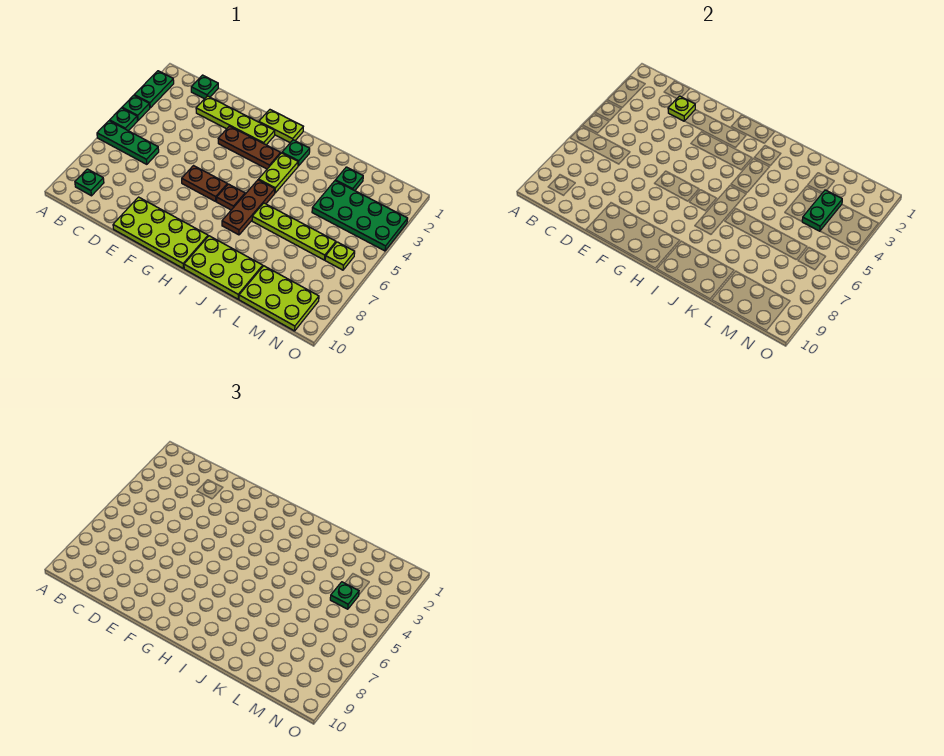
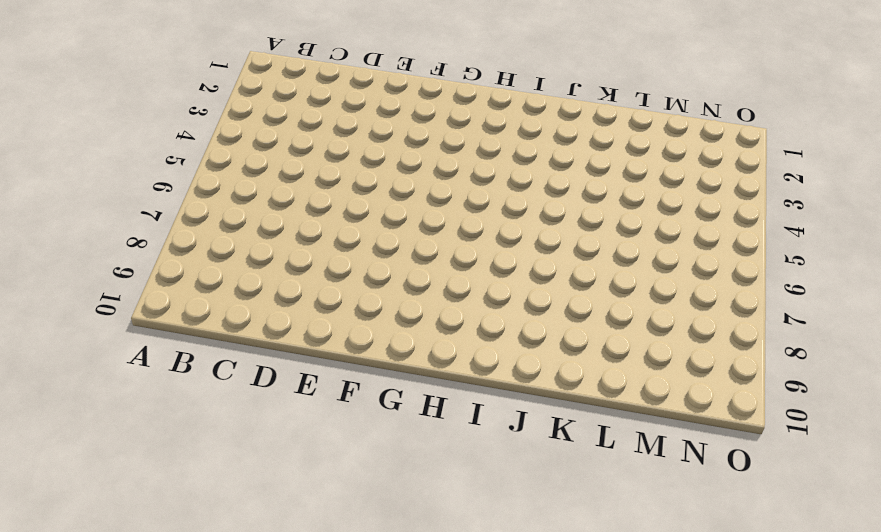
none -> green plate A2:A3 level 1
none -> green plate A4 level 1
none -> green plate A5 level 1

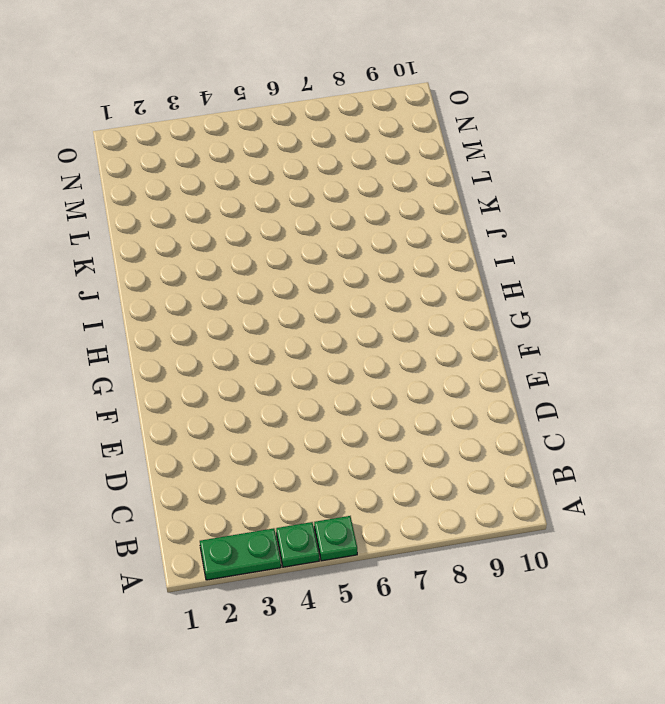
none -> green plate A6:C6 level 1
none -> green plate B9 level 1
none -> green plate C1 level 1

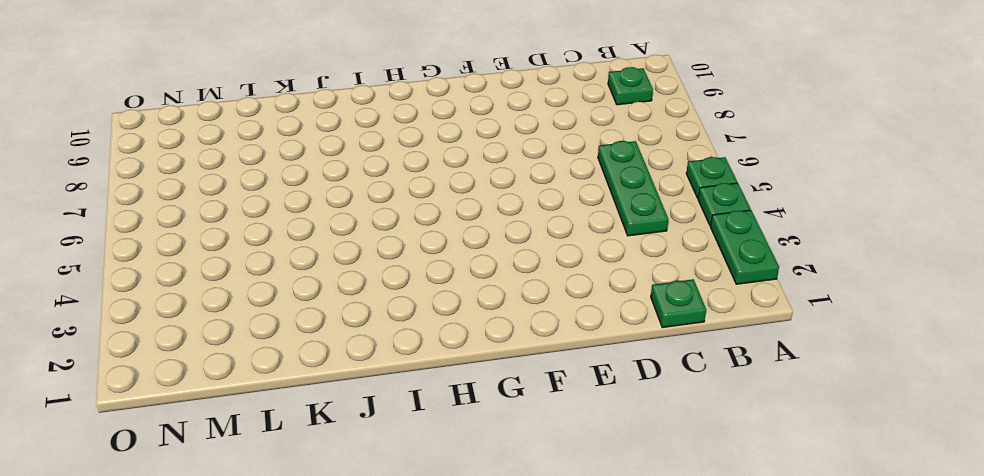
green plate C4:C6 level 1 -> green plate A6:C6 level 1
none -> lime plate D2:G2 level 1
none -> lime plate E9:H10 level 1
none -> brown plate F3:H3 level 1

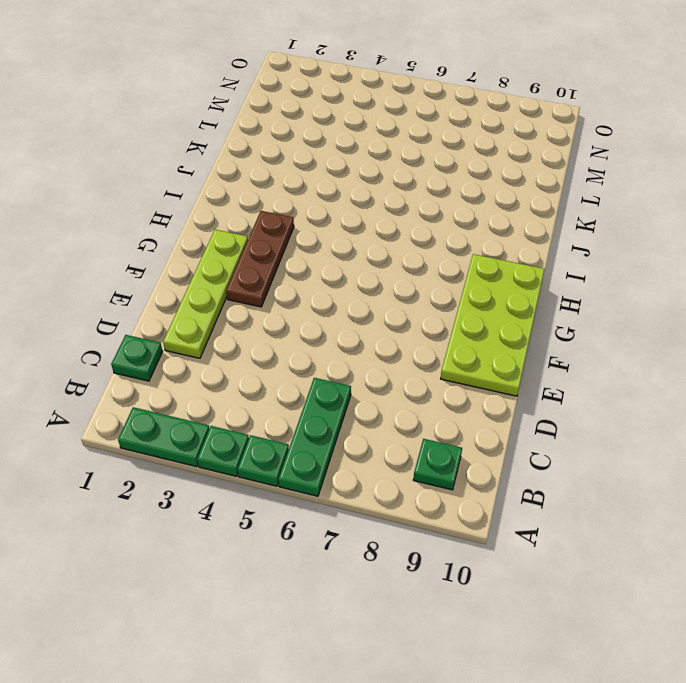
none -> brown plate F6:G6 level 1
none -> lime plate G1:H1 level 1
none -> brown plate H6 level 1

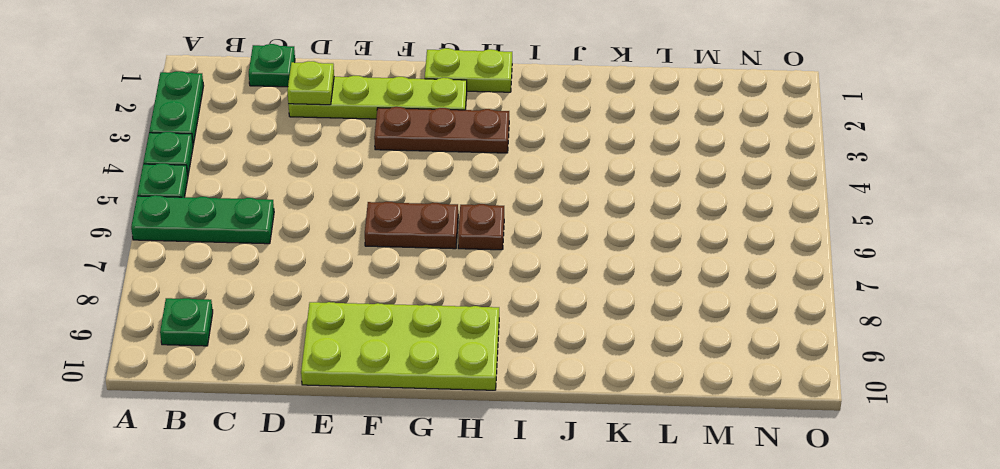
none -> green plate I2 level 1
none -> lime plate I3:I4 level 1
none -> brown plate I5:I7 level 1

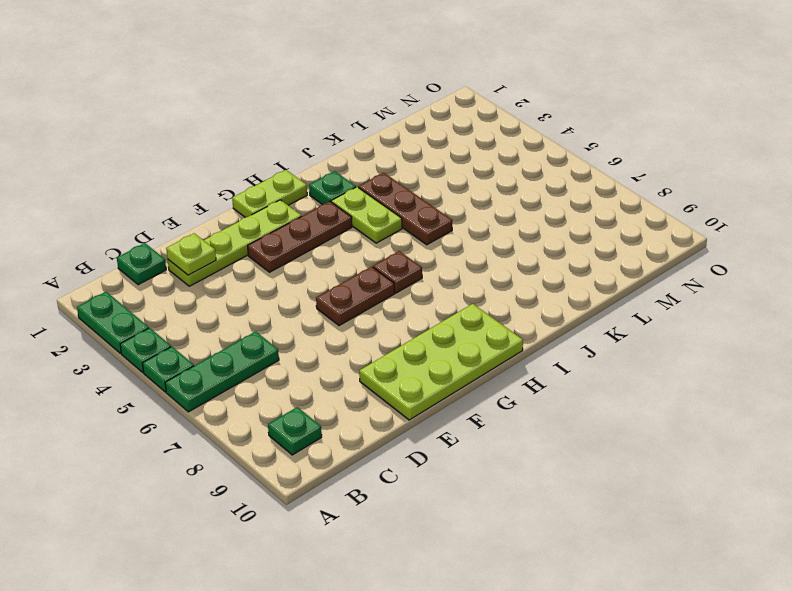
brown plate J3:J5 level 1 -> brown plate I5:I7 level 1
none -> lime plate I9:K10 level 1
none -> lime plate J6:M6 level 1
none -> green plate L2 level 1

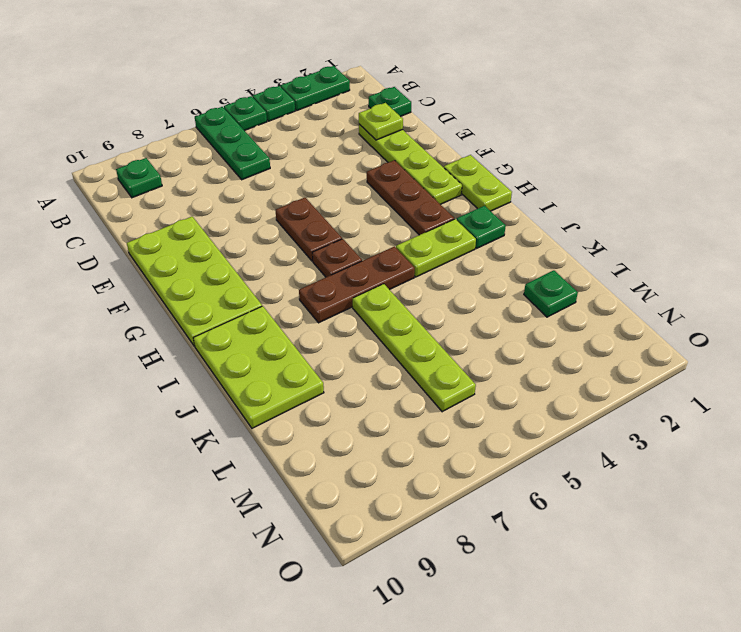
none -> green plate L3:O4 level 1
none -> lime plate L9:N10 level 1
none -> lime plate N6 level 1

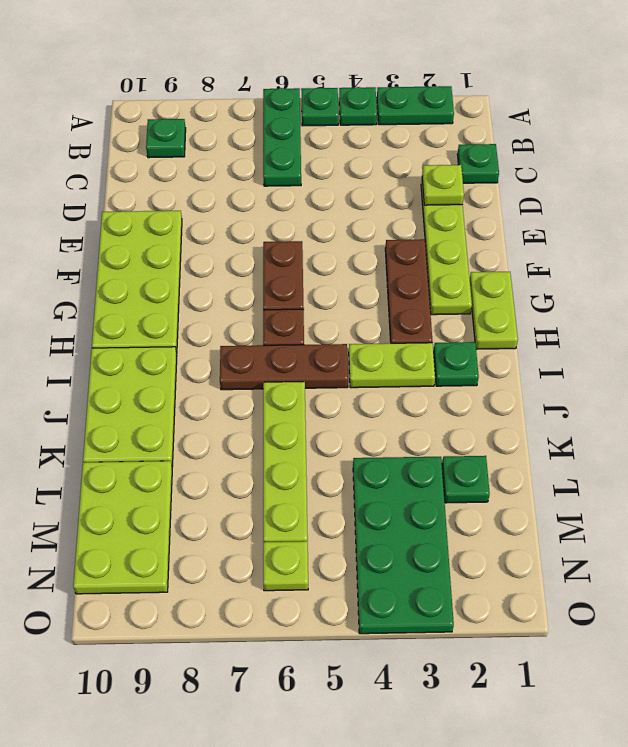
none -> green plate M3:M4 level 2
none -> green plate M4 level 3

